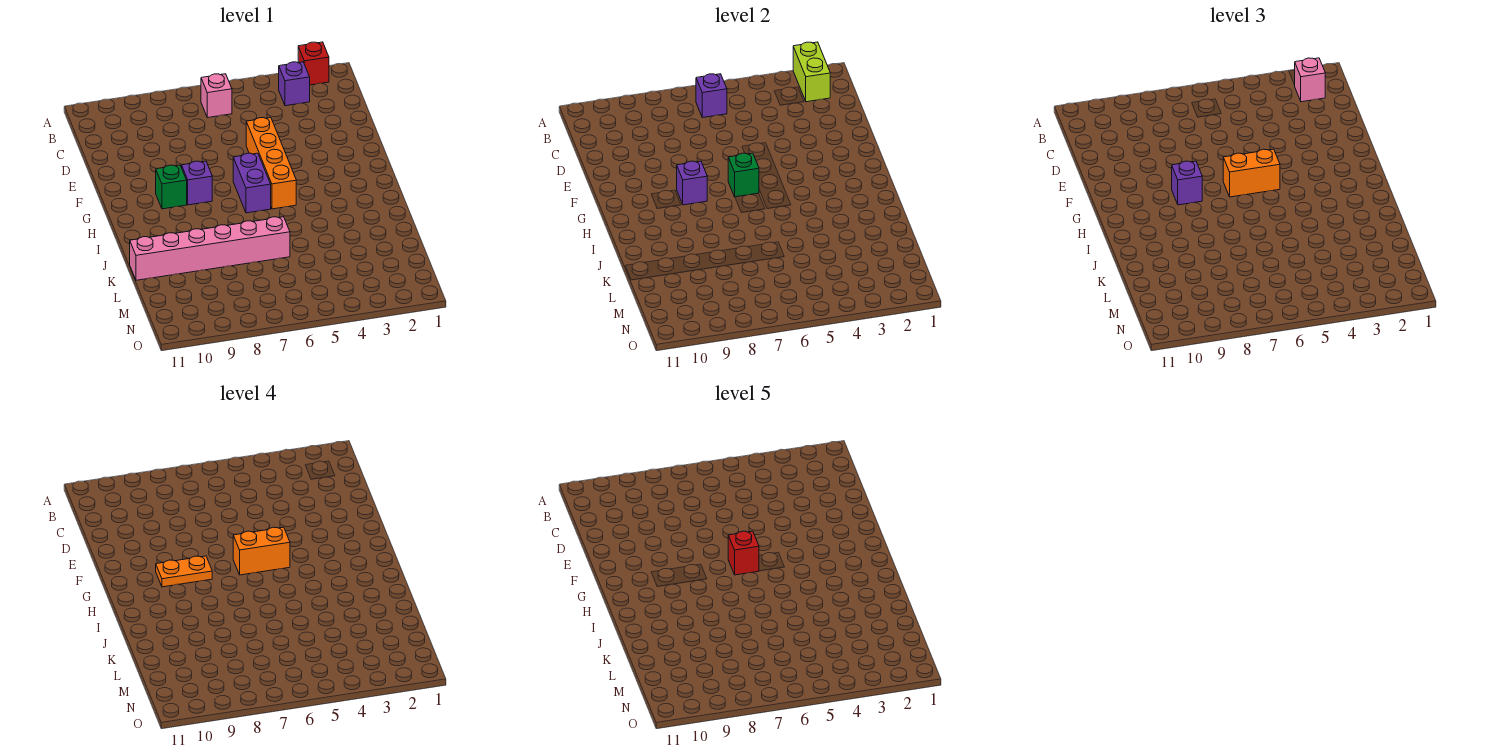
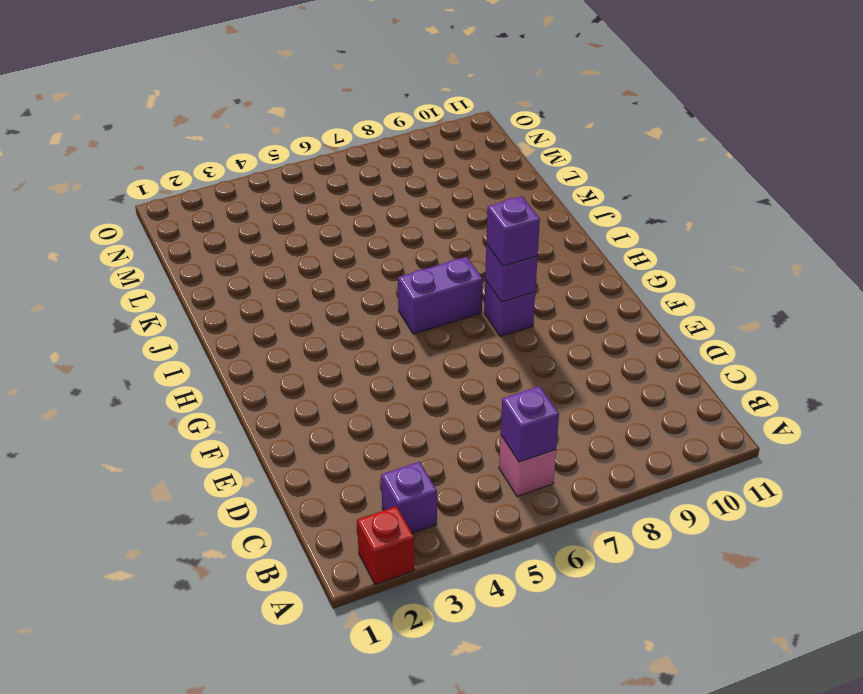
purple brick H6:H7 level 1 -> purple brick G6:H6 level 1
none -> orange brick E5:H5 level 1
none -> green brick G9 level 1
none -> pink brick K6:K11 level 1

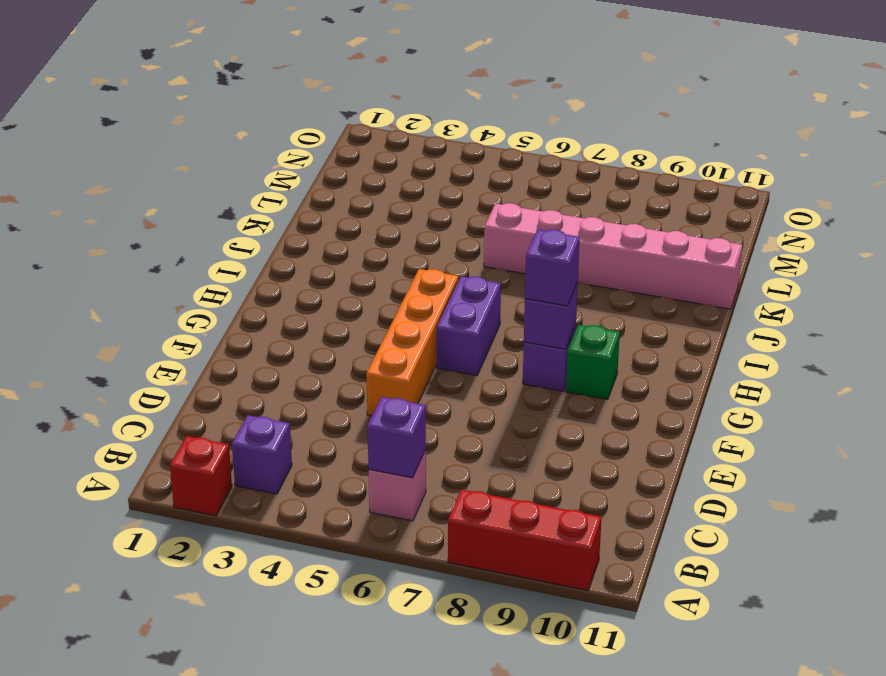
red brick A8:A10 level 1 -> none
none -> lime brick A2:B2 level 2
none -> green brick G6 level 2
none -> pink brick B2 level 3

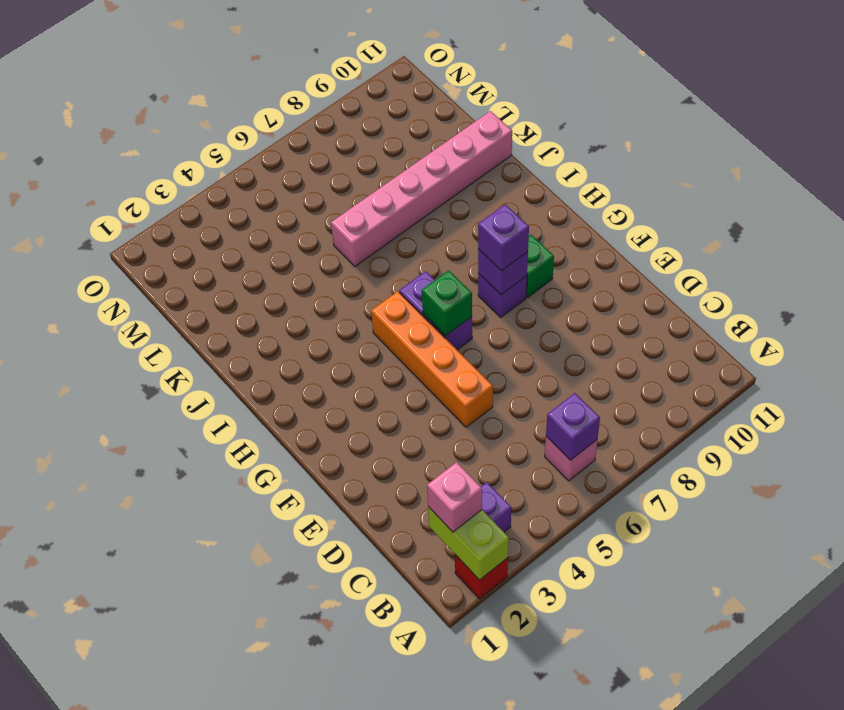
none -> orange brick G5:G6 level 3
none -> orange brick G5:G6 level 4
none -> orange plate G8:G9 level 4

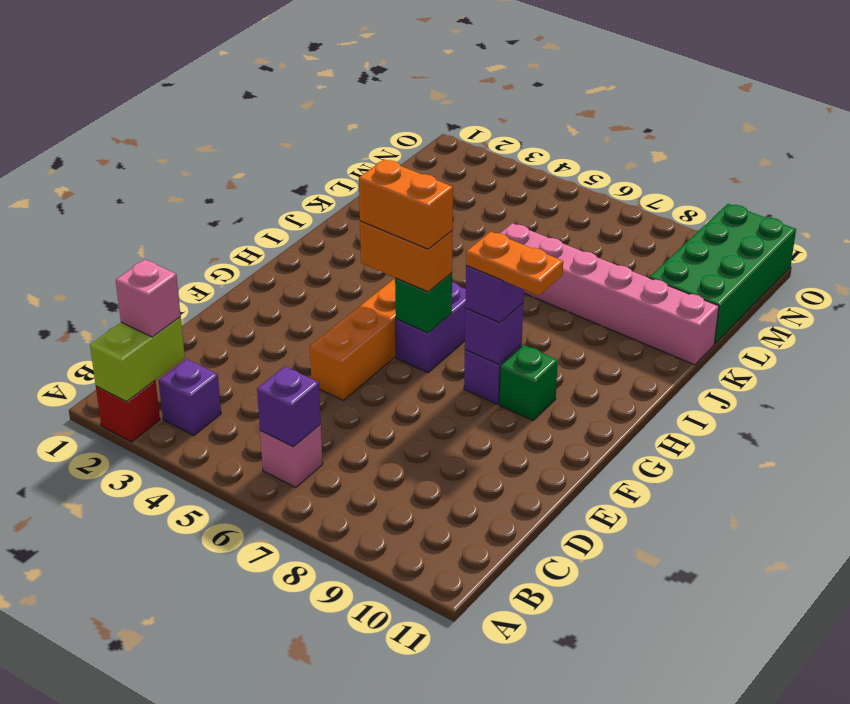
green brick L10:O11 level 1 -> none
none -> red brick G6 level 5

